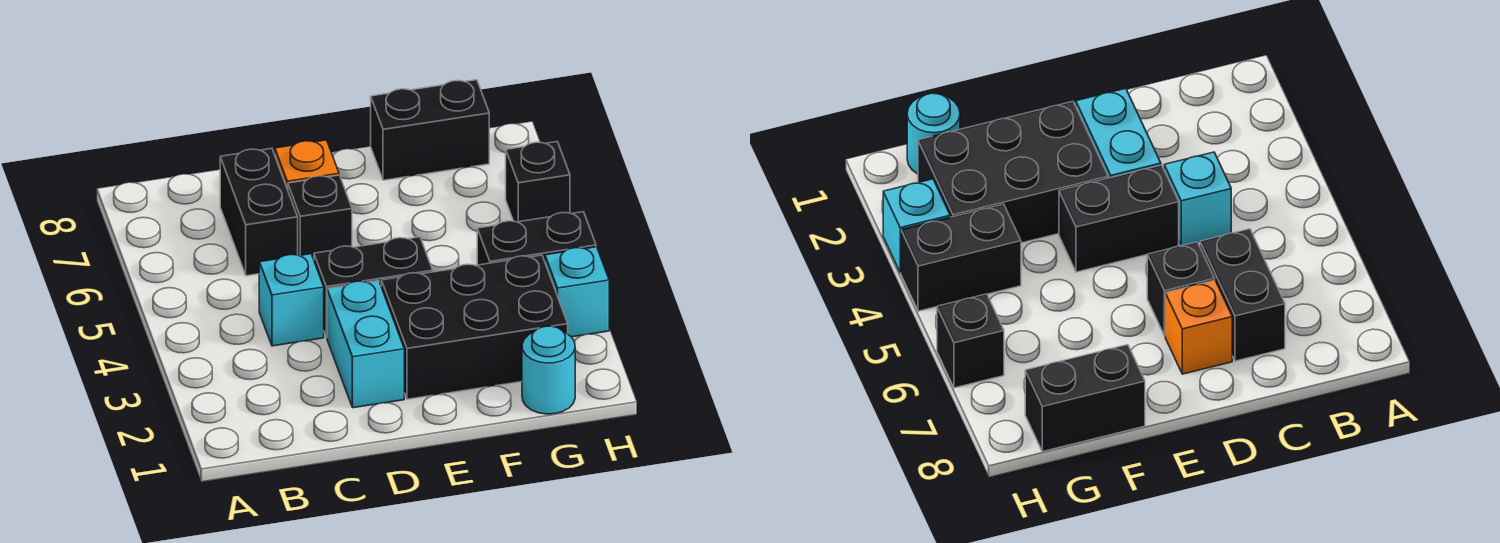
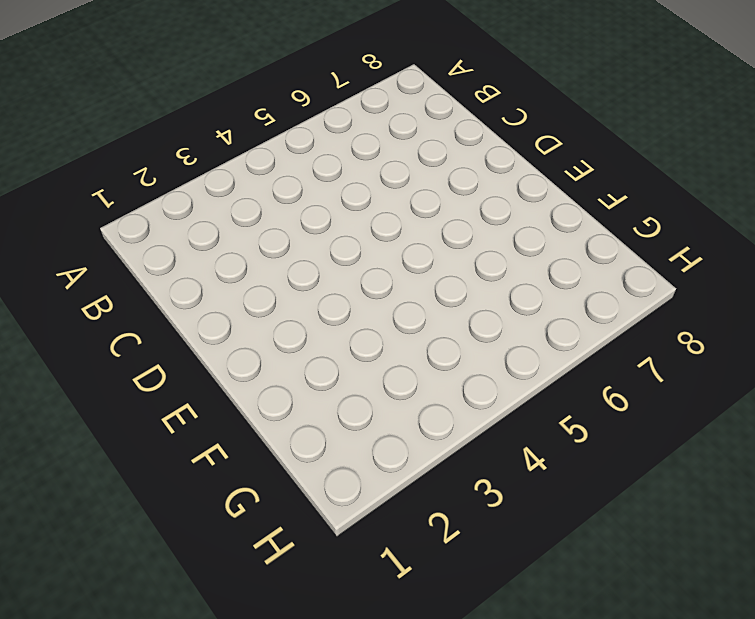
none -> cyan brick C4 level 1
none -> black brick C6:C7 level 1
none -> cyan brick D2:D3 level 1

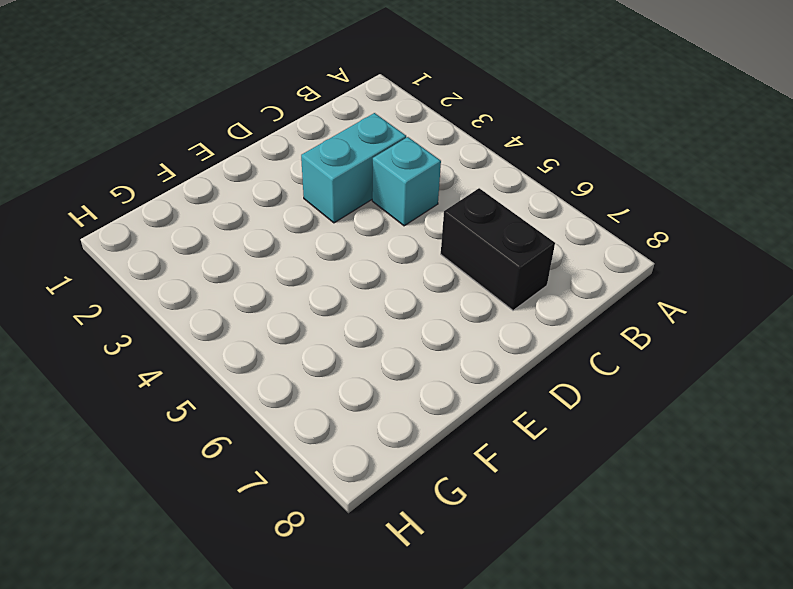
cyan brick C3:D3 level 1 -> cyan brick D2:D3 level 1
none -> black brick D4:E4 level 1
none -> black brick D6 level 1
none -> orange brick D7 level 1

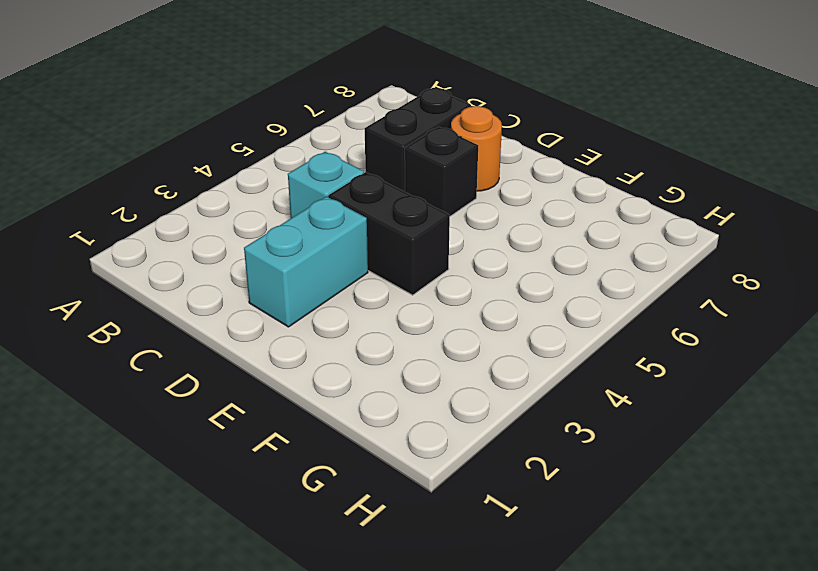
orange round brick D7 level 1 -> orange brick D7 level 1
none -> black brick E2:G3 level 1
none -> black brick F8:G8 level 1
none -> cyan round brick G1 level 1

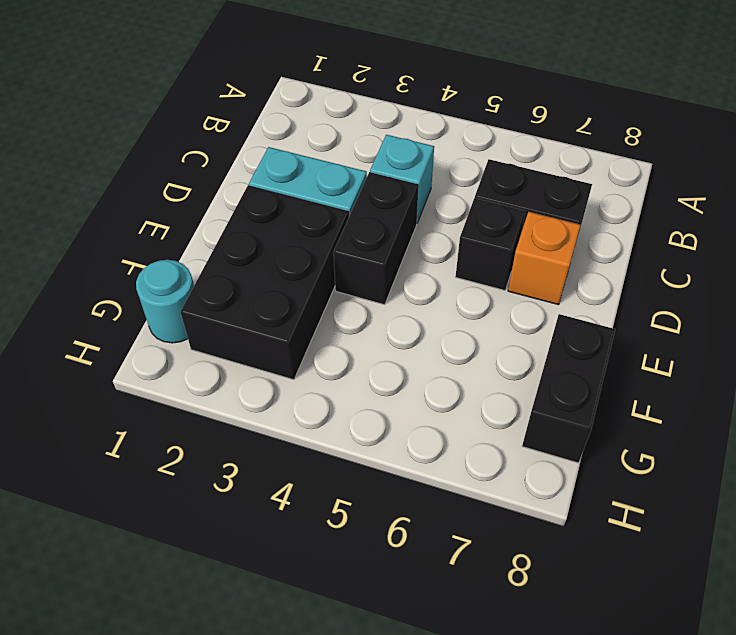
none -> black brick G4:H4 level 1
none -> cyan brick H3 level 1
none -> black brick H6 level 1

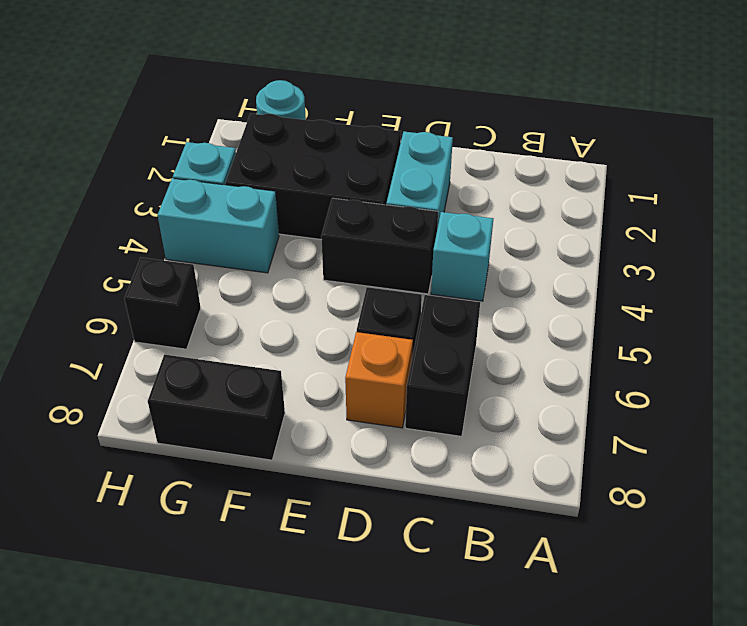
cyan brick G4:H4 level 1 -> black brick G4:H4 level 1

